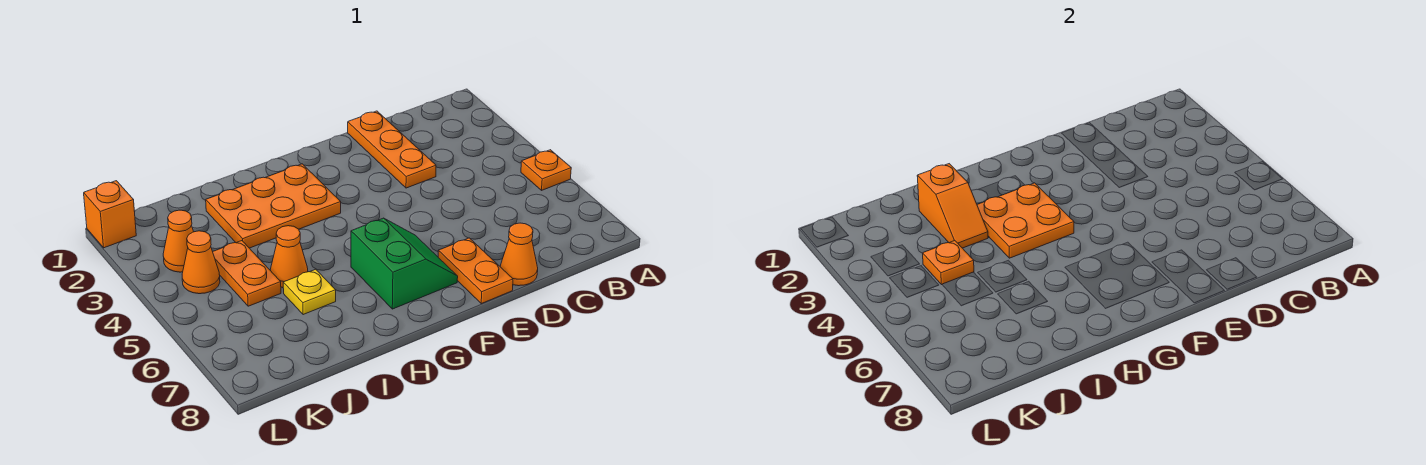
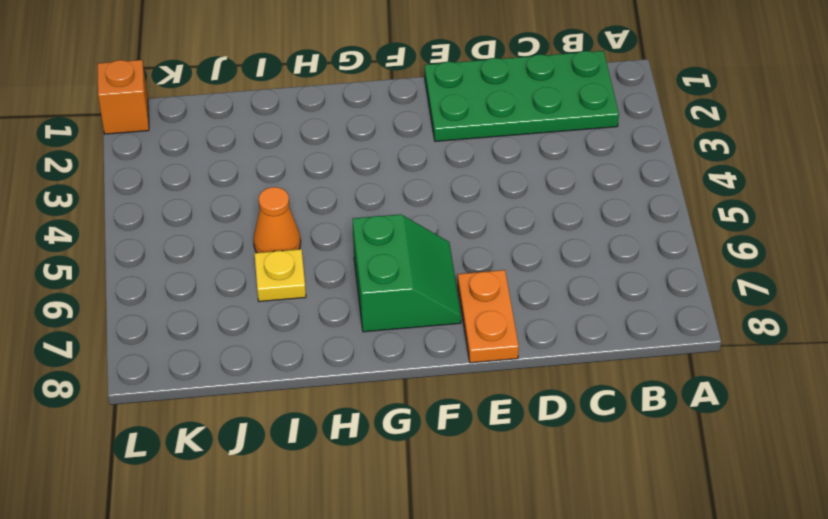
green plate B1:E2 level 1 -> orange plate D1:D3 level 1
none -> orange plate A5 level 1
none -> orange cone D8 level 1
none -> orange plate G2:I3 level 1

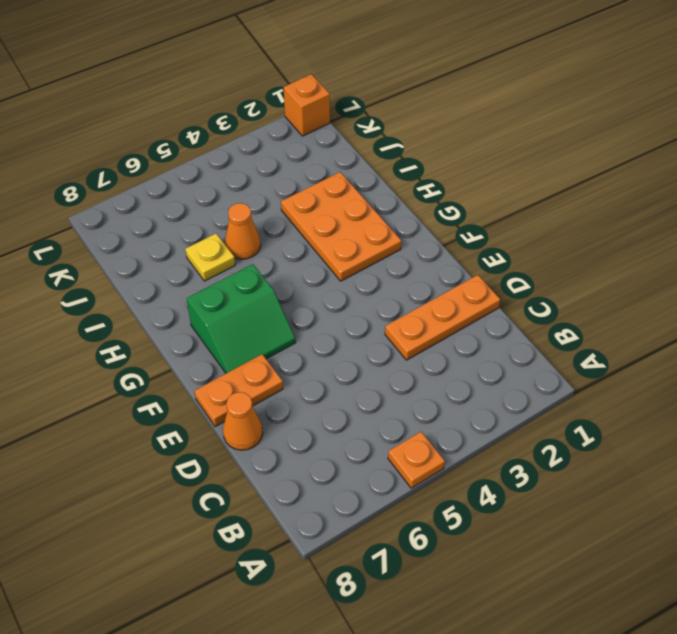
none -> orange plate J4:J5 level 1
none -> orange cone K3 level 1
none -> orange cone K4 level 1

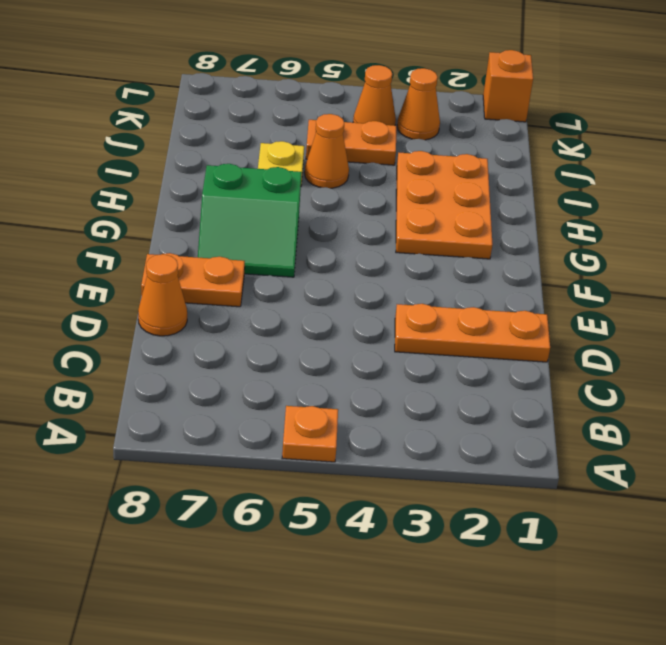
none -> orange plate G3:H4 level 2
none -> orange slope I2:I3 level 2 top 2
none -> orange plate J4 level 2

